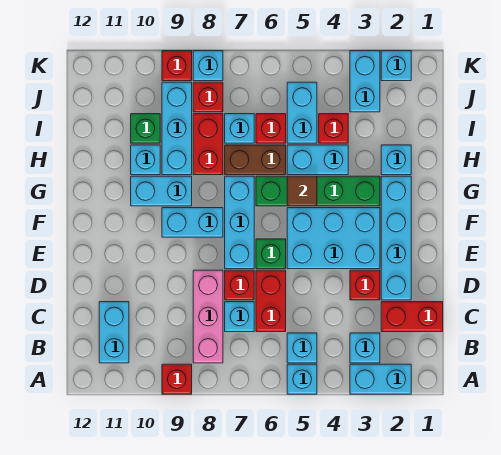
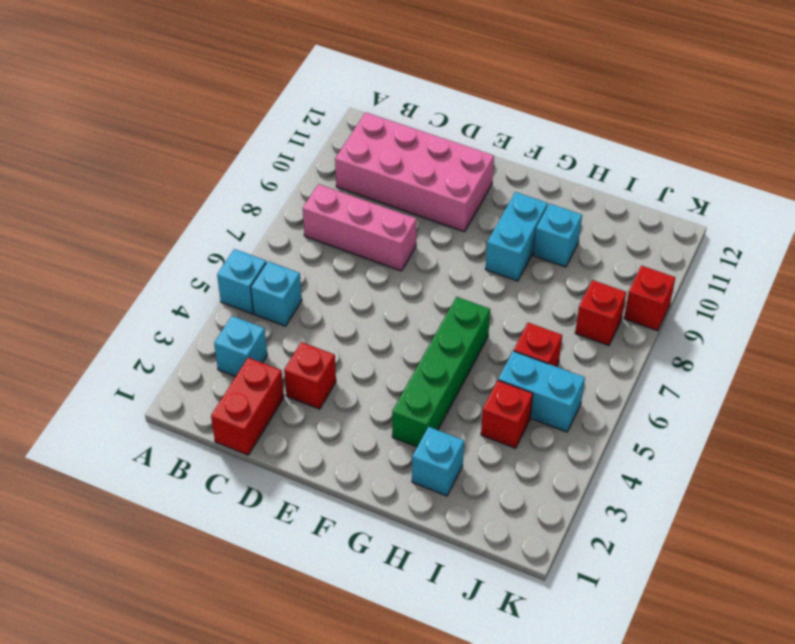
pink brick B10:E11 level 1 -> cyan brick B11:C11 level 1
none -> cyan brick A2:A3 level 1
none -> red brick A9 level 1
none -> red brick C6:D6 level 1
none -> cyan brick C7 level 1

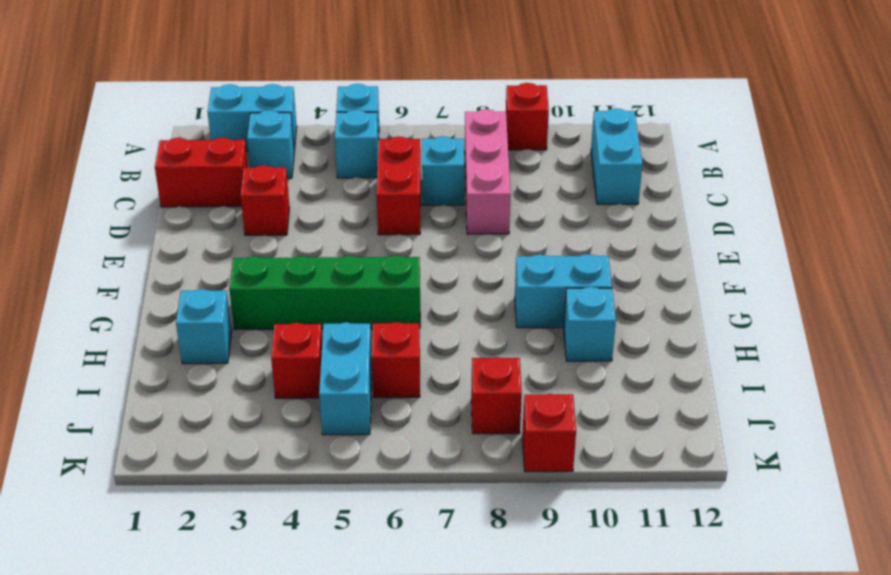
none -> cyan brick D2:G2 level 1
none -> red brick D7 level 1
none -> cyan brick E3:F5 level 1
none -> green brick E6 level 1

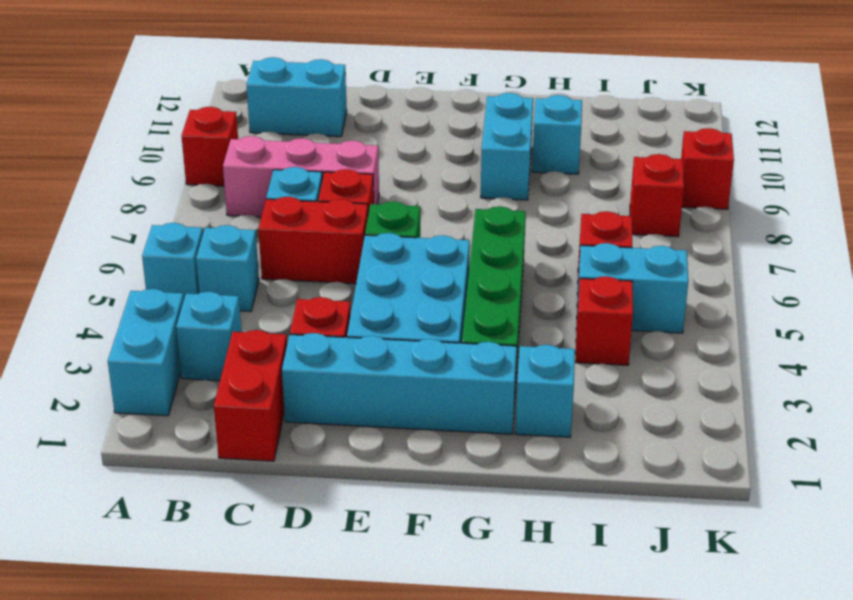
none -> cyan brick E7:G7 level 1
none -> cyan brick F8:F9 level 1
none -> cyan brick H4:H5 level 1
none -> brown brick H6:H7 level 1

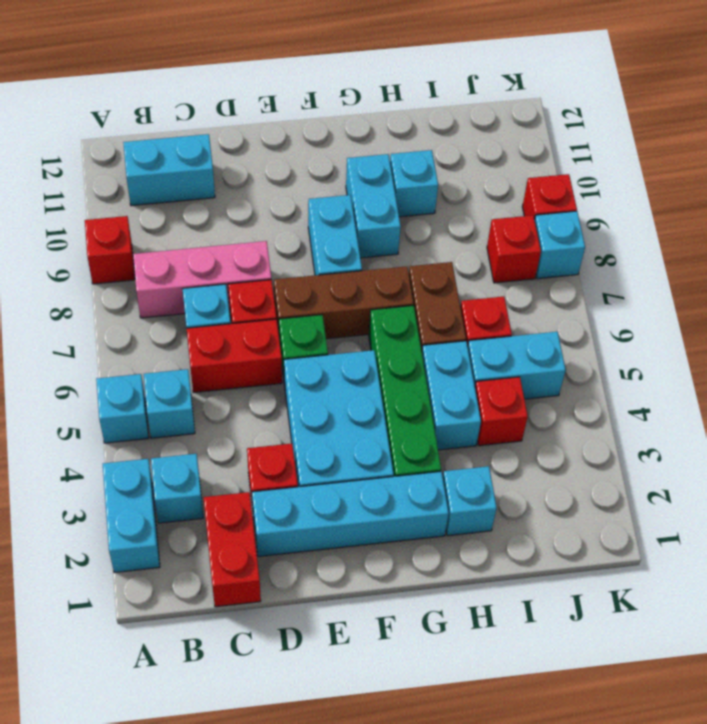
brown brick E7:G7 level 1 -> cyan brick E7:G7 level 1
none -> red brick H8:I8 level 1
none -> cyan brick H9:J9 level 1
none -> cyan brick I7 level 1
none -> green brick I10 level 1

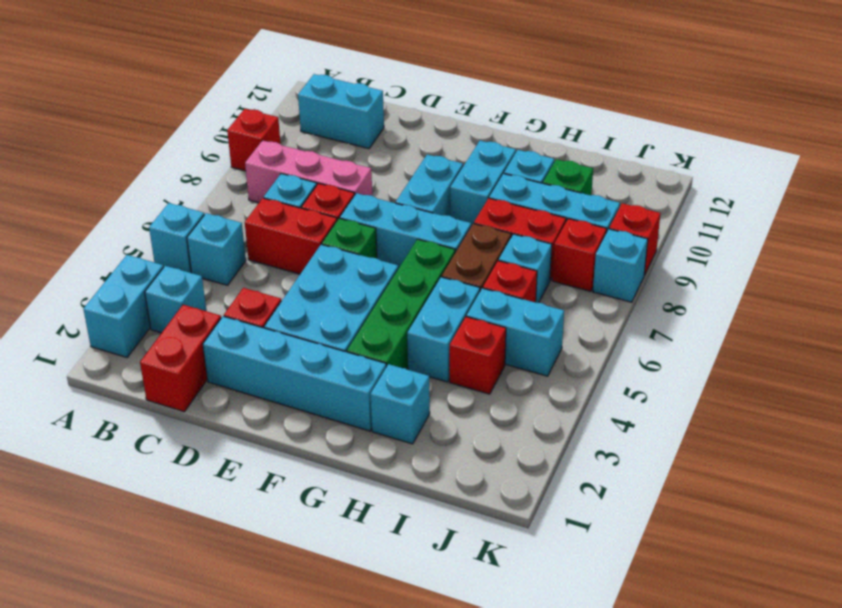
none -> cyan brick J3:K3 level 1
none -> cyan brick K2 level 1
none -> brown tile G5 level 2

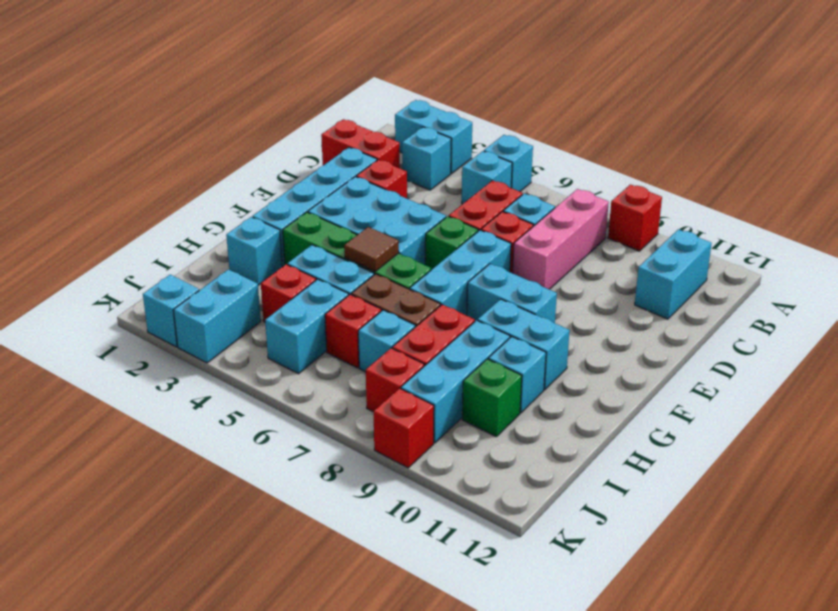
none -> cyan brick K8 level 1

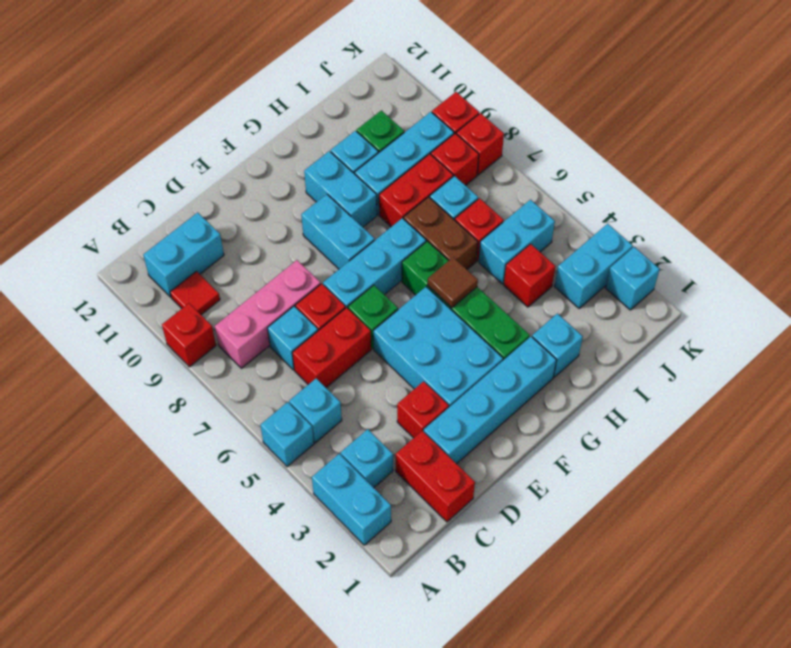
red tile B10 level 1 -> none
red brick K8 level 1 -> cyan brick K8 level 1
none -> cyan brick H4:H5 level 1

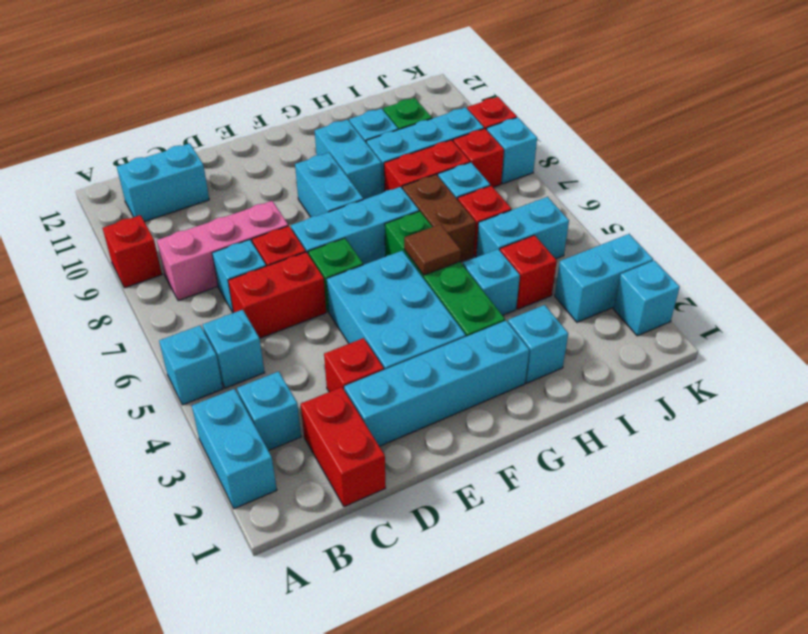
cyan brick H4 level 1 -> cyan brick H4:H5 level 1

